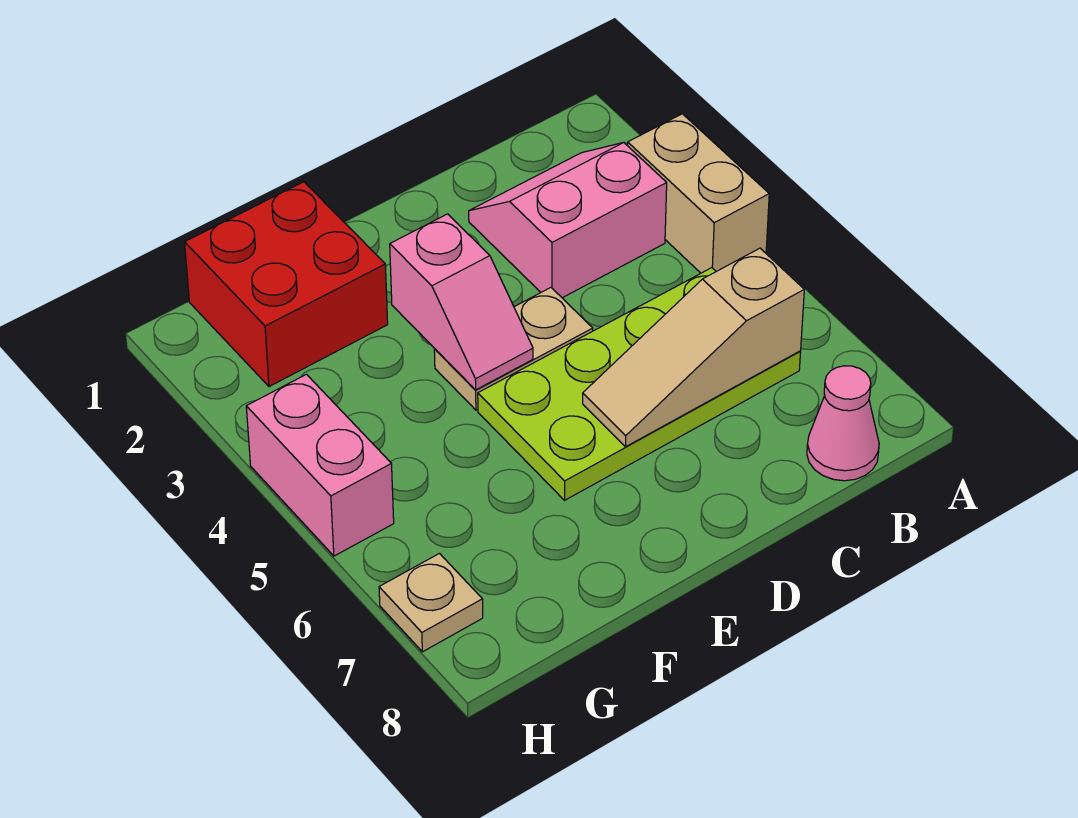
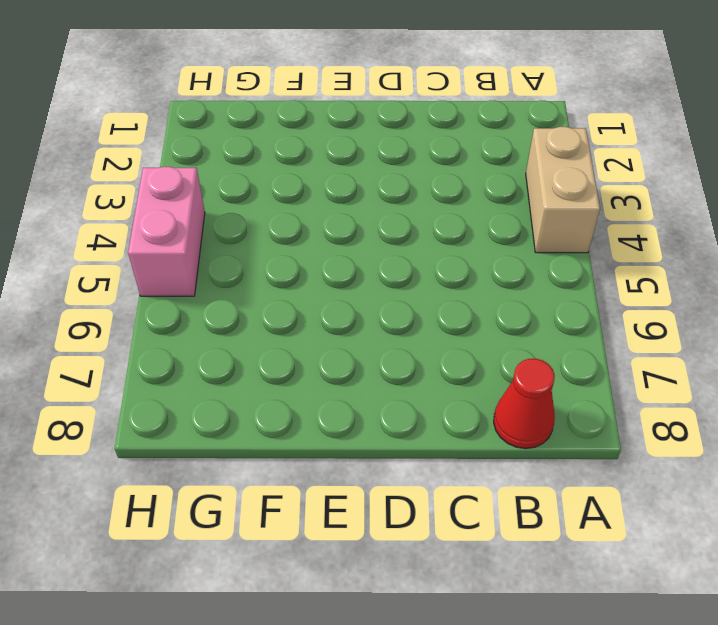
red cone B8 level 1 -> pink cone B8 level 1
none -> pink slope B2:C3 level 1 top 3
none -> lime plate B5:E6 level 1

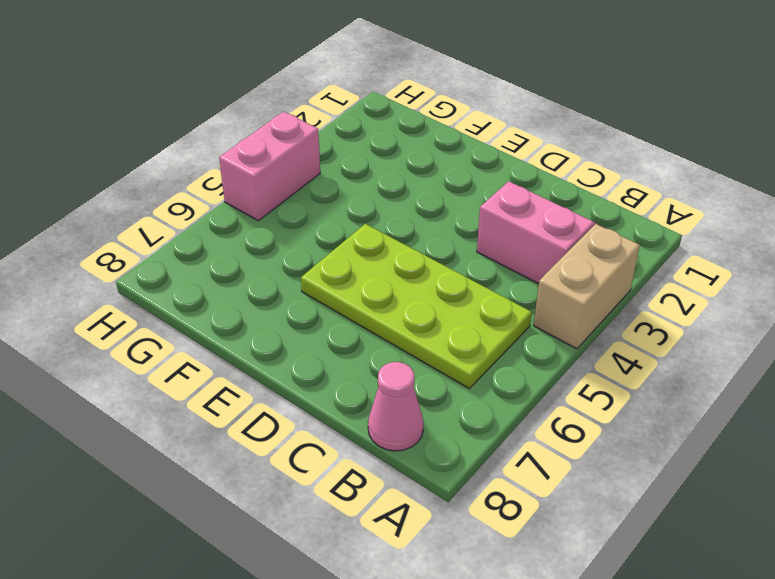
none -> tan plate D4:E4 level 1
none -> red brick F1:G2 level 1

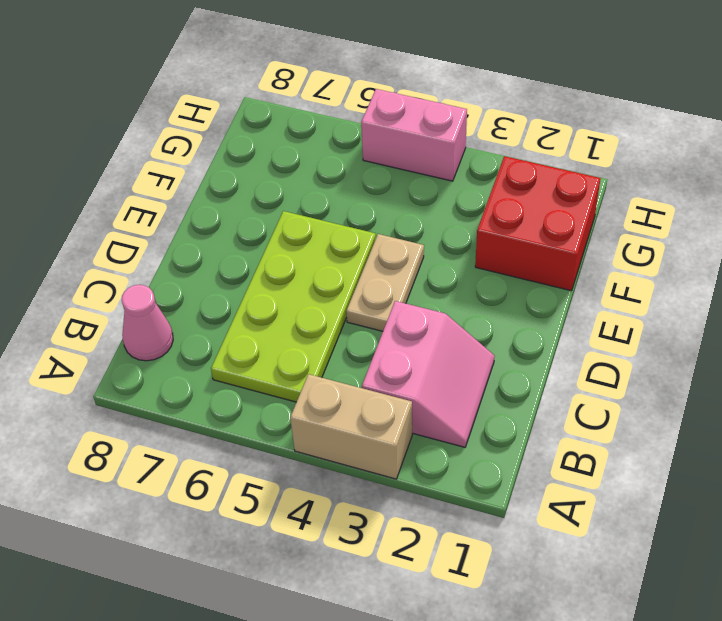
none -> tan plate H7 level 1
none -> tan slope B6:D6 level 2 top B

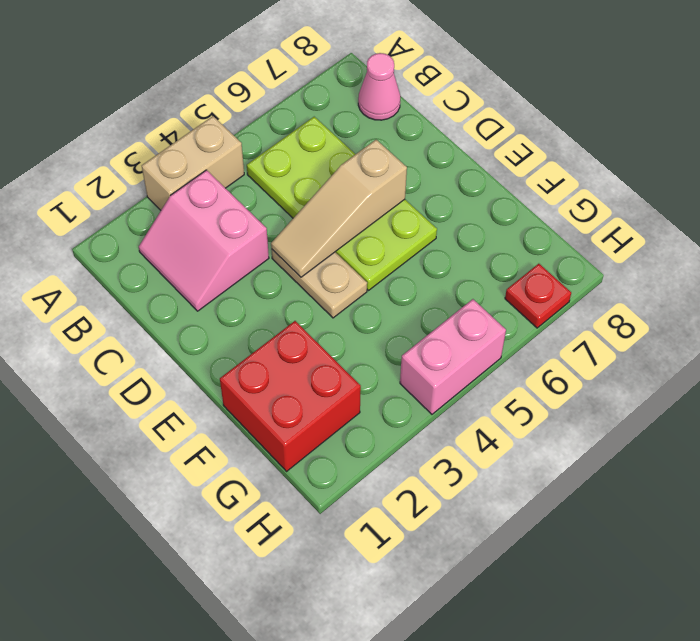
tan slope D4:D6 level 2 top 6 -> tan slope B6:D6 level 2 top B
red plate H7 level 1 -> tan plate H7 level 1
none -> pink slope E3:E4 level 2 top 3

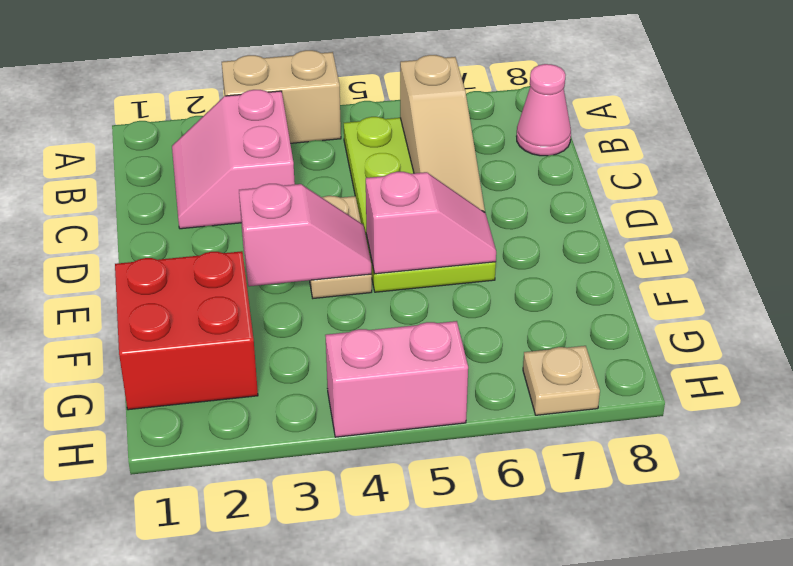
pink slope E5:E6 level 2 top 5 -> none

